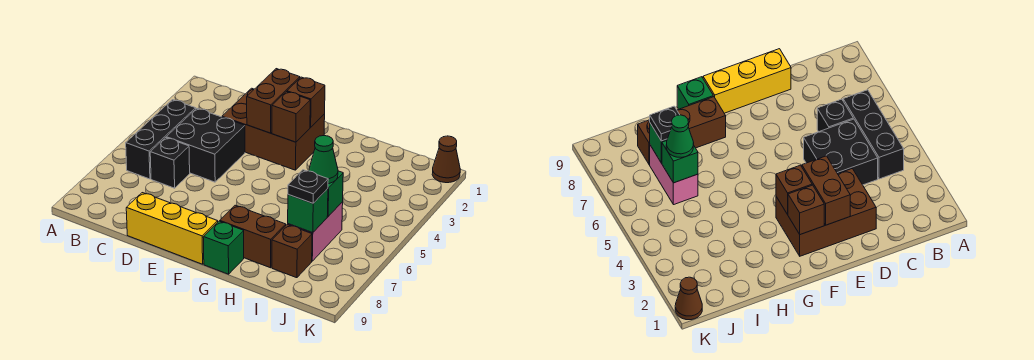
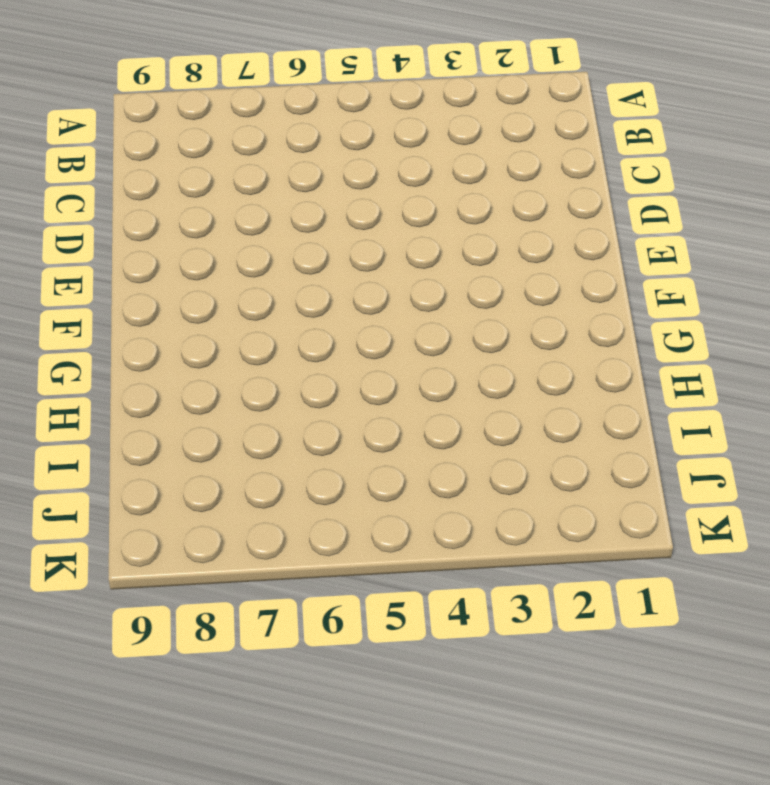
none -> black brick B4:B6 level 1
none -> black brick C4:D5 level 1
none -> black brick C6 level 1

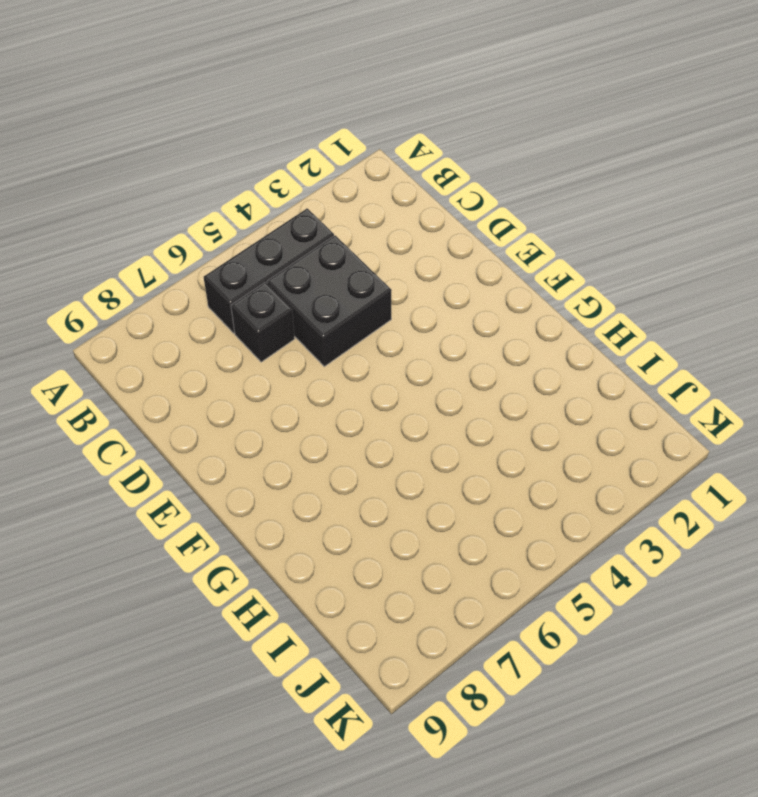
none -> brown brick D2:F3 level 1
none -> yellow brick D9:F9 level 1
none -> brown brick G8:H8 level 1

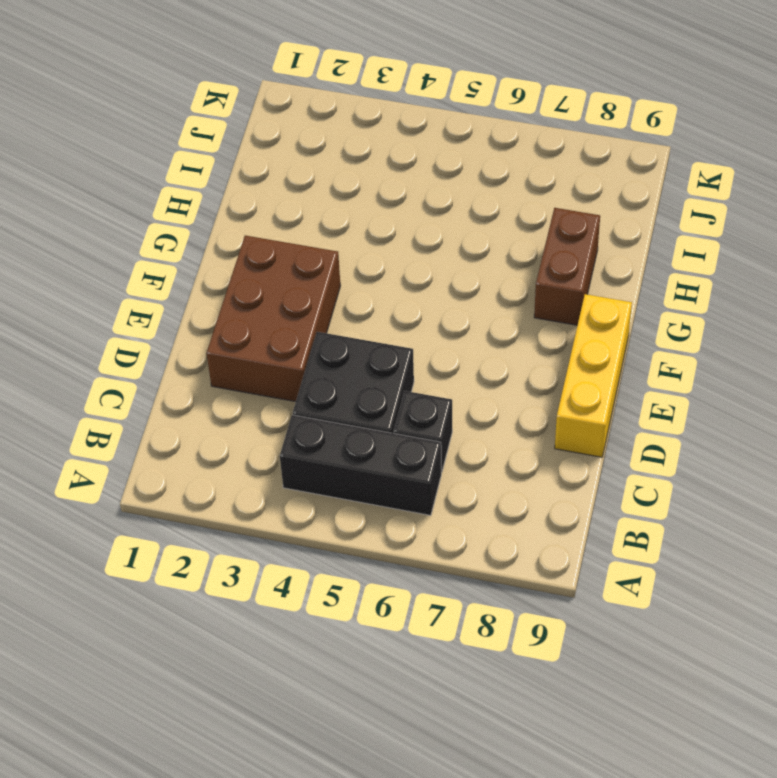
none -> green brick G9 level 1
none -> pink brick I6:I7 level 1
none -> brown brick I8 level 1

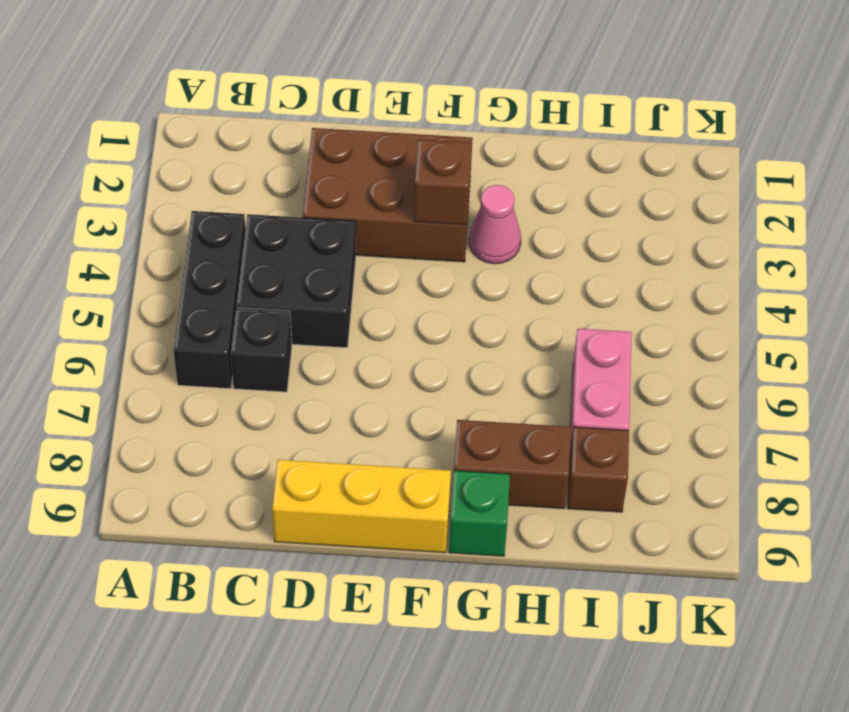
pink cone G3 level 1 -> none
none -> brown cone K1 level 1
none -> brown brick E2:E3 level 2
none -> brown brick F2 level 2

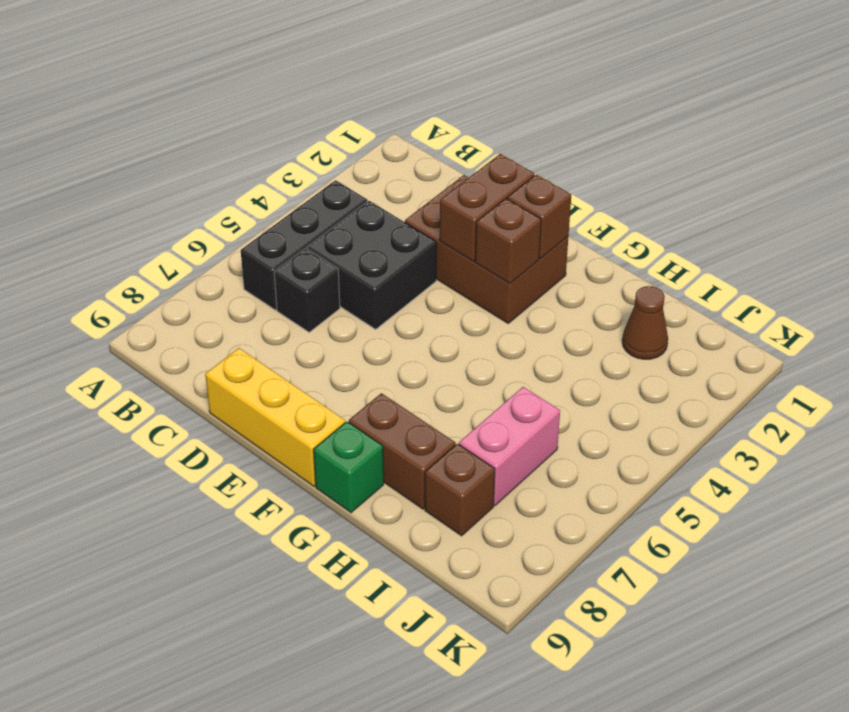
brown cone I2 level 1 -> brown cone K1 level 1
none -> green brick I6 level 2
none -> green brick I7 level 2
none -> green cone I6 level 3

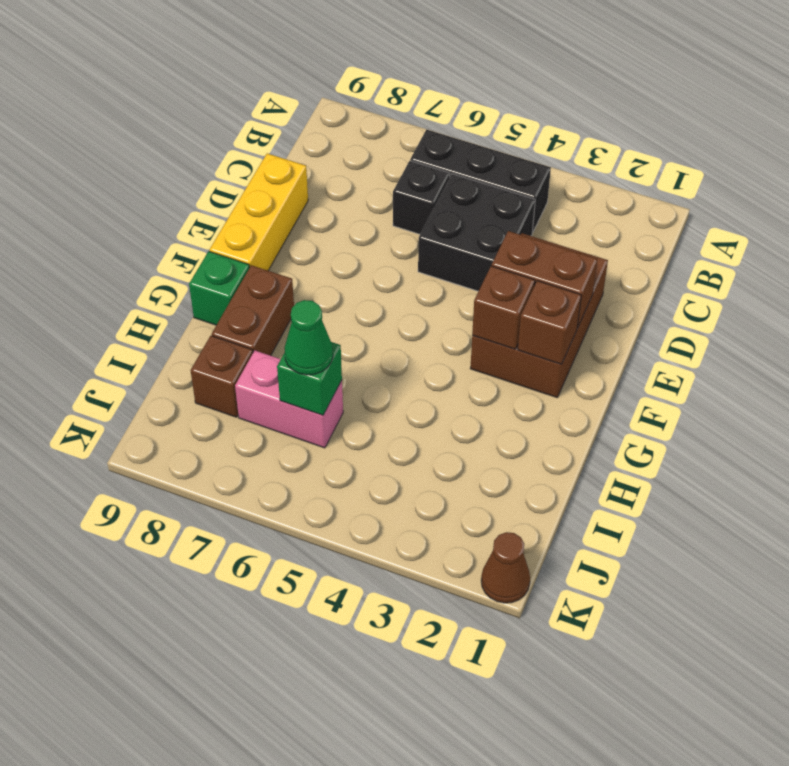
none -> green brick I7 level 2
none -> black plate I7 level 3

